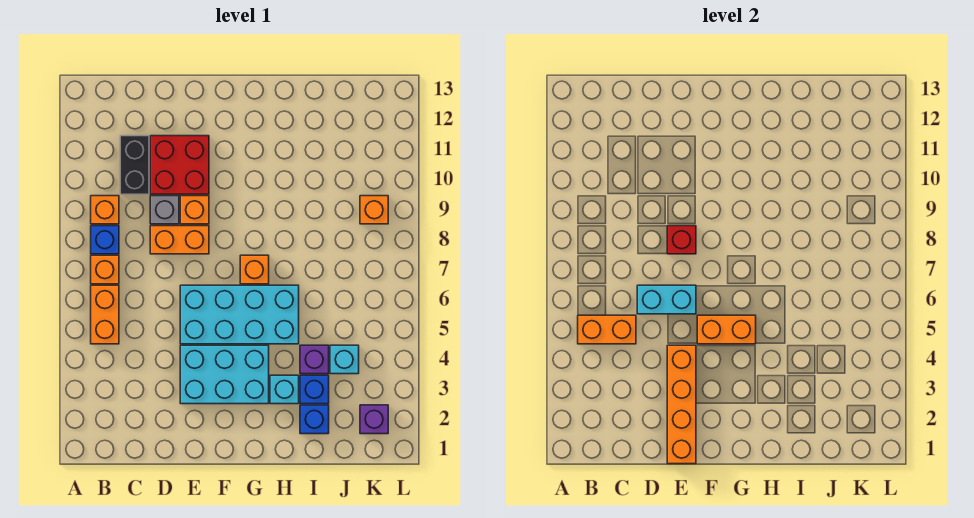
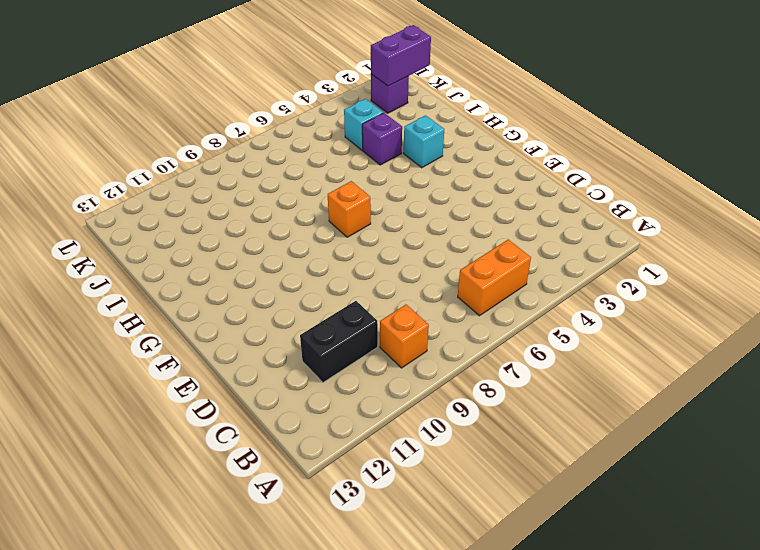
purple brick K1:K2 level 2 -> none
none -> orange brick B7 level 1
none -> blue brick B8 level 1
none -> orange brick D8:E8 level 1

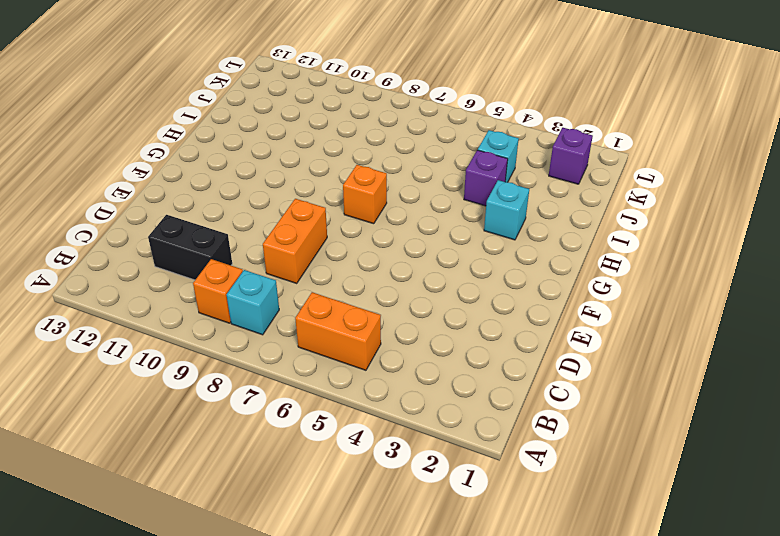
cyan brick B8 level 1 -> blue brick B8 level 1
none -> orange brick B7 level 1
none -> grey brick D9 level 1
none -> red brick D10:E11 level 1

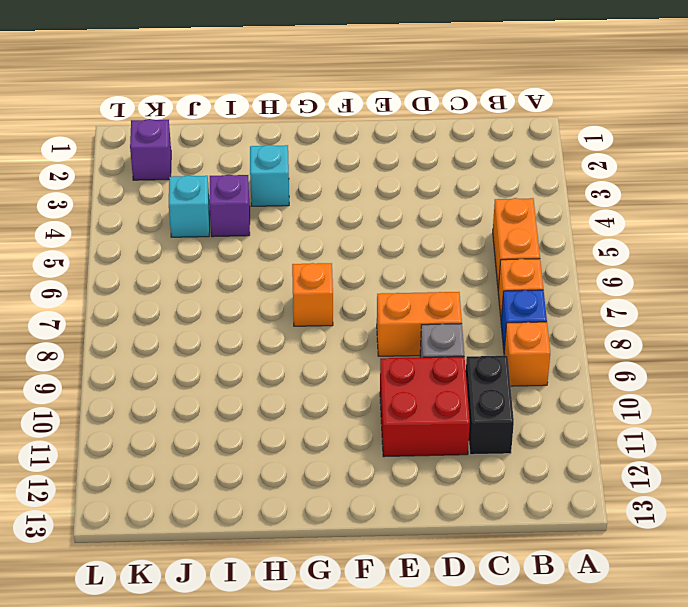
none -> cyan brick E3:G4 level 1
none -> cyan brick E5:H6 level 1
none -> orange brick E9 level 1

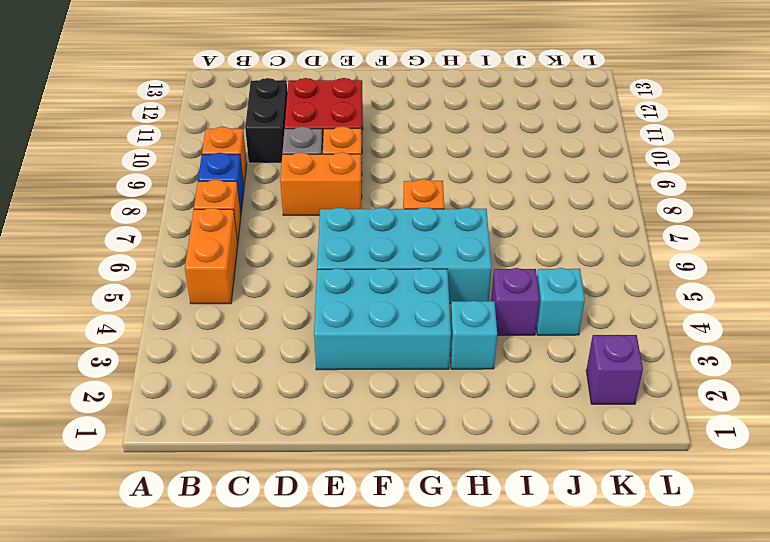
none -> blue brick I2 level 1
none -> blue brick I3 level 1
none -> orange brick K9 level 1

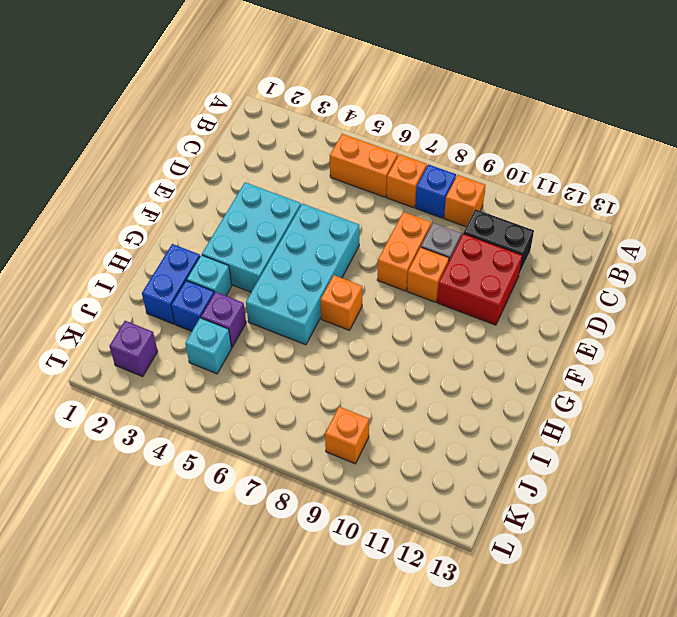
blue brick H2:I2 level 1 -> blue brick I2 level 1
none -> orange brick B5:C5 level 2
none -> cyan brick D6:E6 level 2
none -> orange brick E1:E4 level 2

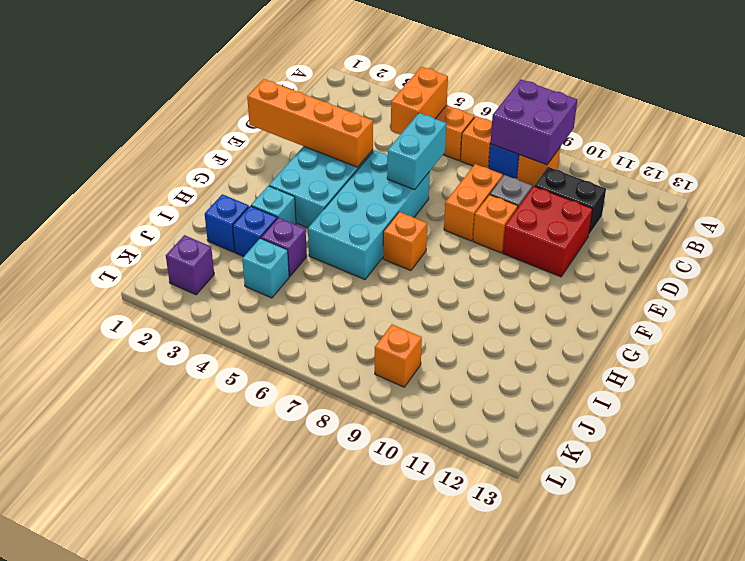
purple brick A8:B9 level 2 -> none
none -> red brick E8 level 2
none -> orange brick F5:G5 level 2

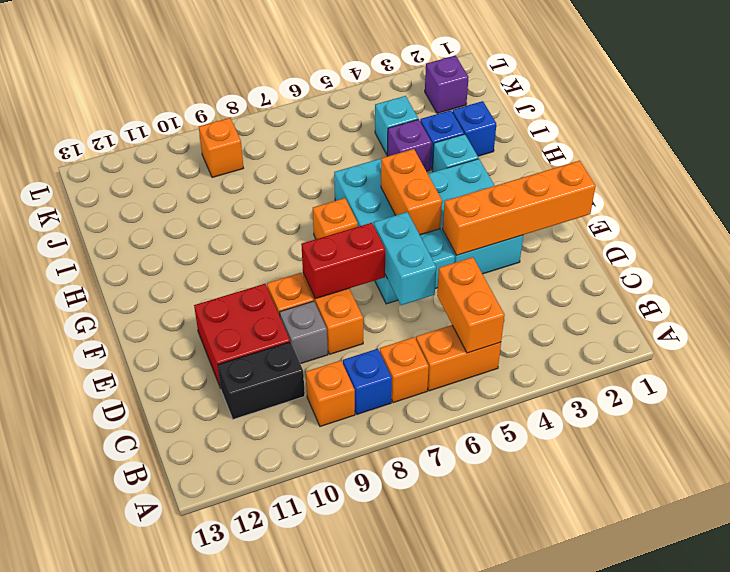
red brick E7:E8 level 2 -> red brick E8 level 2

